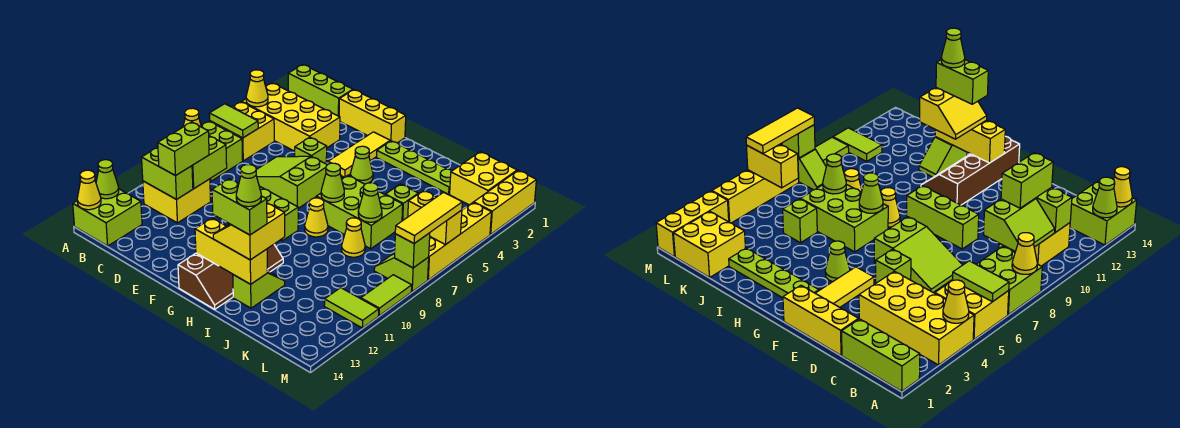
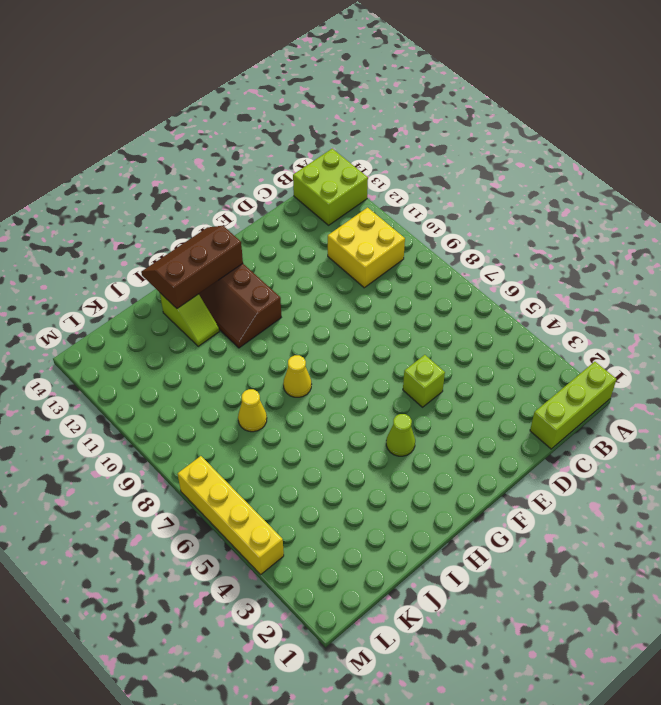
brown slope G13:I14 level 2 top 13 -> yellow brick G13:I13 level 2
none -> yellow brick A3:D4 level 1
none -> yellow brick A5:B6 level 1
none -> lime brick A7:B8 level 1
none -> yellow brick D1:F1 level 1

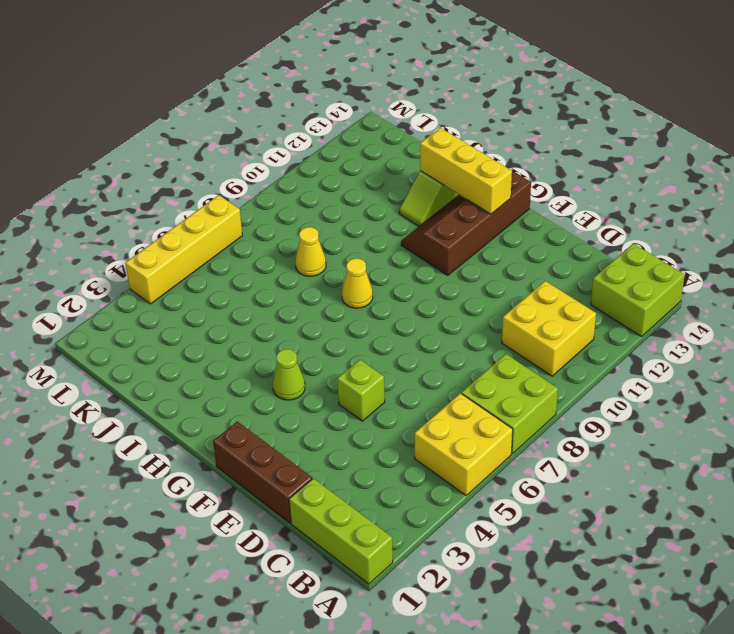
brown brick D1:F1 level 1 -> yellow brick D1:F1 level 1
none -> yellow brick A3:D4 level 1
none -> lime slope D6:F7 level 1 top F
none -> lime brick E9:G9 level 1
none -> yellow tile F2:F4 level 1

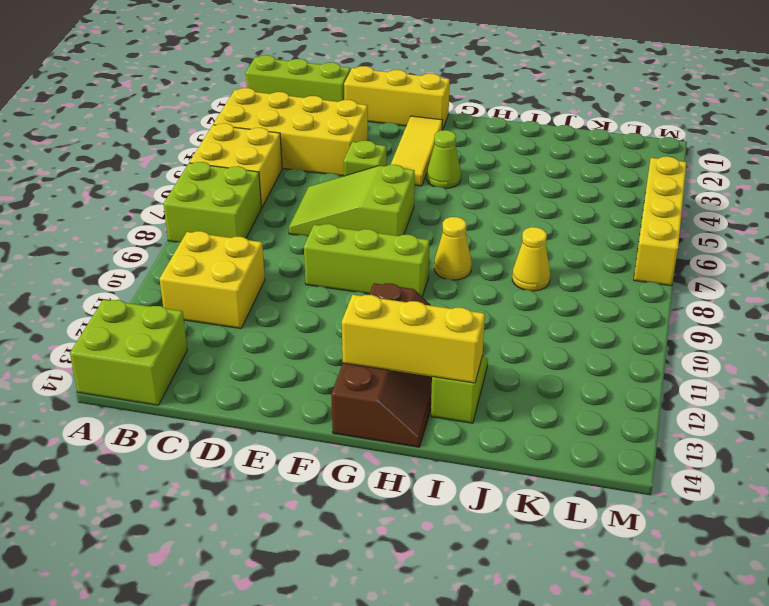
none -> lime plate G2:J2 level 1
none -> lime brick H6:J7 level 1
none -> lime brick J5 level 1
none -> yellow brick K1:L2 level 1

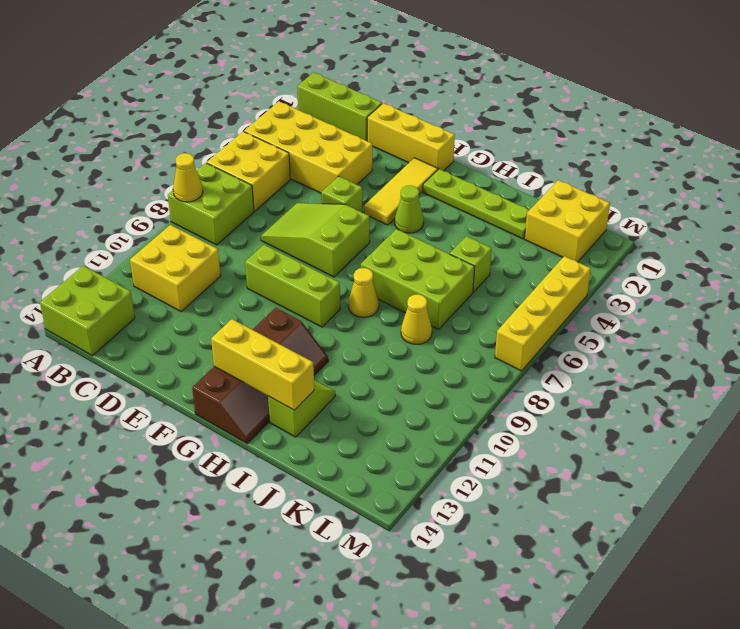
none -> lime slope L8:M8 level 1 top M
none -> lime tile L11:M11 level 1
none -> yellow brick M1:M3 level 1
none -> lime tile M9:M10 level 1

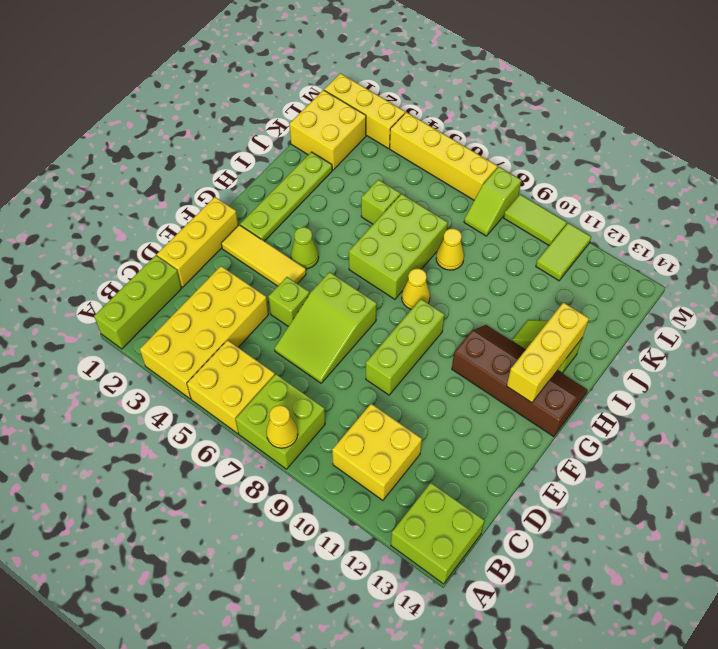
none -> yellow cone A4 level 2
none -> lime tile A6:B6 level 2
none -> lime cone A13 level 2
none -> yellow cone A14 level 2

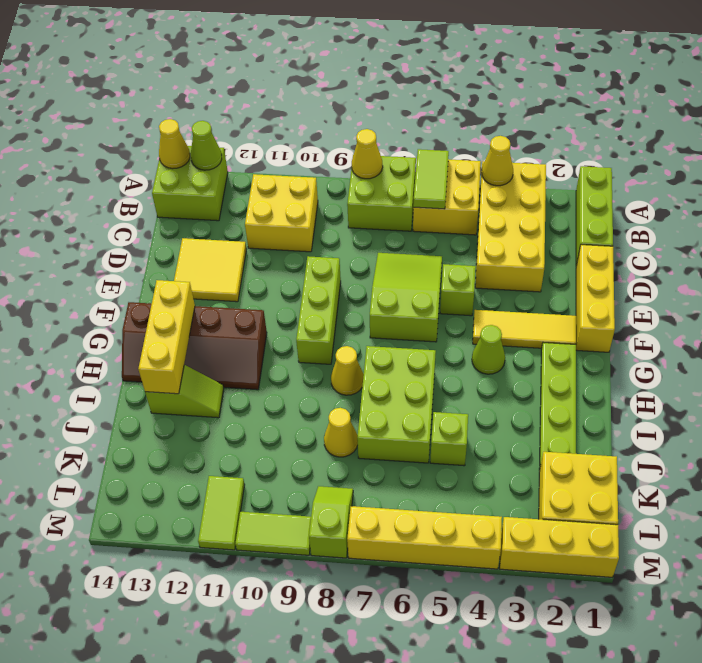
yellow tile D12:E13 level 1 -> none
none -> lime slope B9:C10 level 2 top C
none -> lime brick B11:C11 level 2
none -> lime cone H7 level 2
none -> lime cone J7 level 2

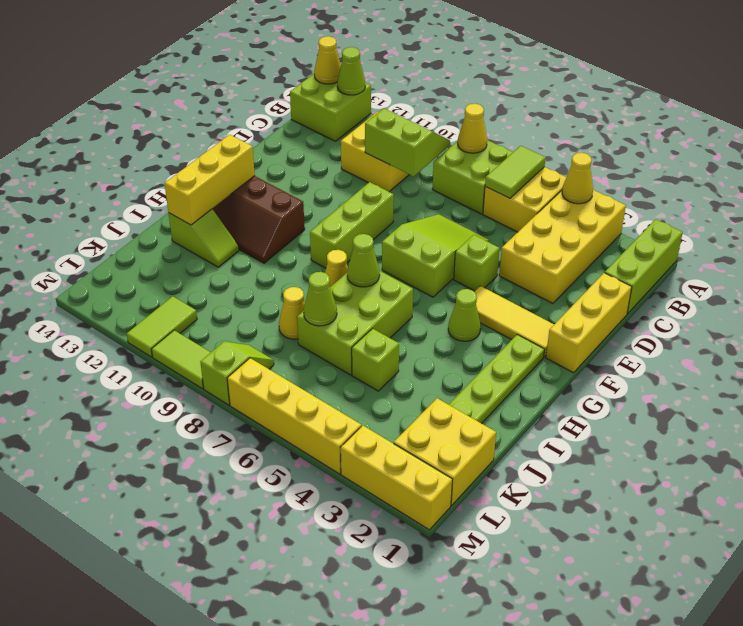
none -> lime brick B11:C11 level 2
none -> yellow brick L6:M6 level 2
none -> lime brick M8 level 2
none -> lime brick C10:C11 level 3

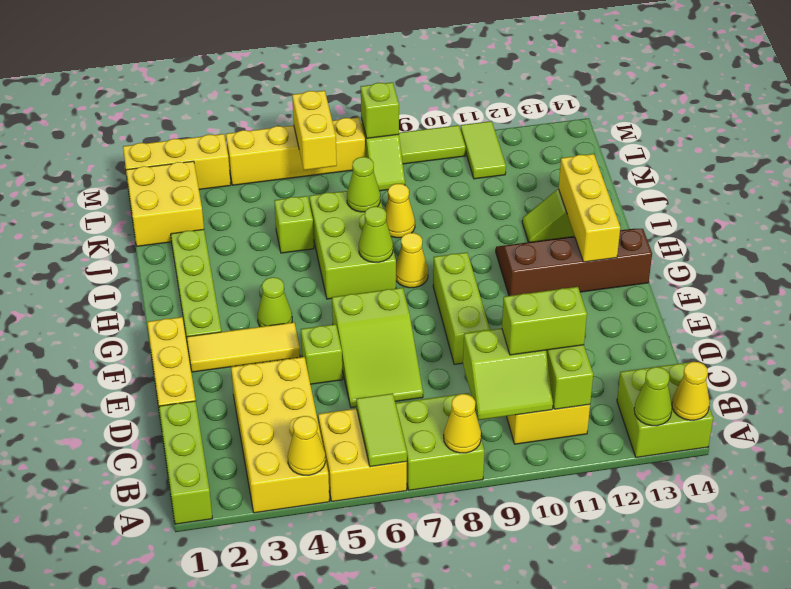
none -> yellow slope H12:I13 level 3 top I
none -> yellow tile M6:M8 level 3
none -> lime brick H13:I13 level 4
none -> lime cone I13 level 5

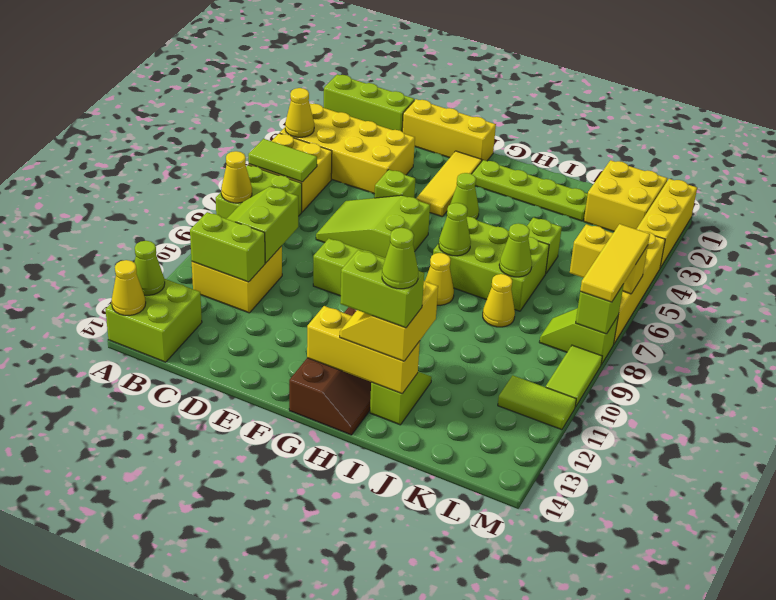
none -> lime brick C10:C11 level 3

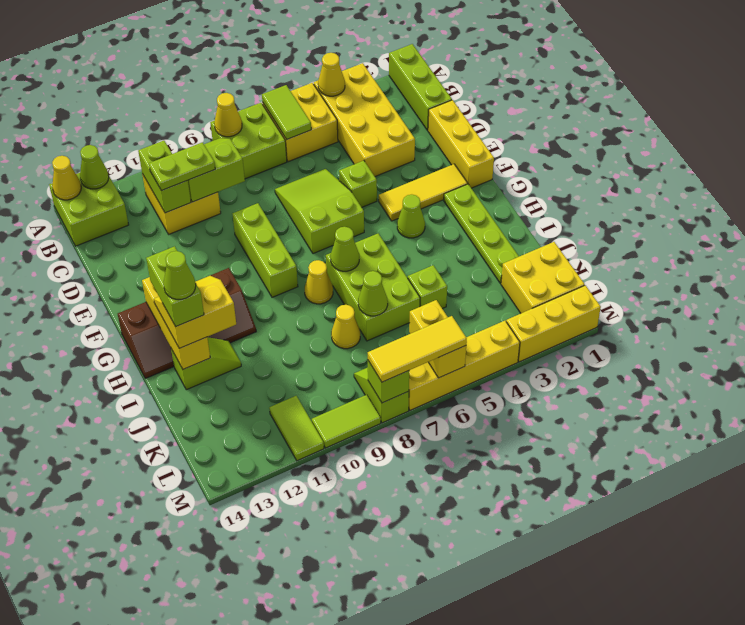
lime plate C10:C11 level 3 -> lime brick C10:C11 level 3

